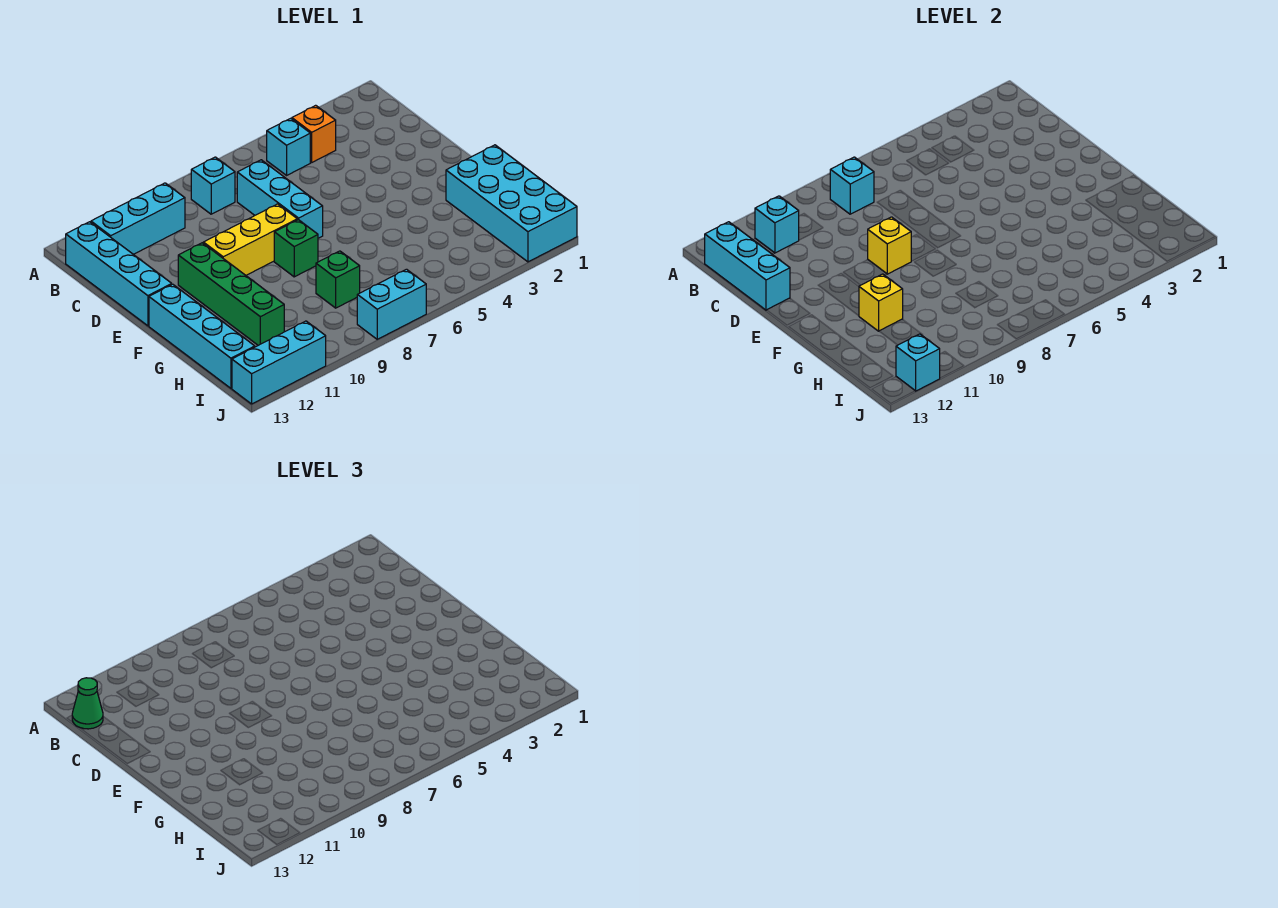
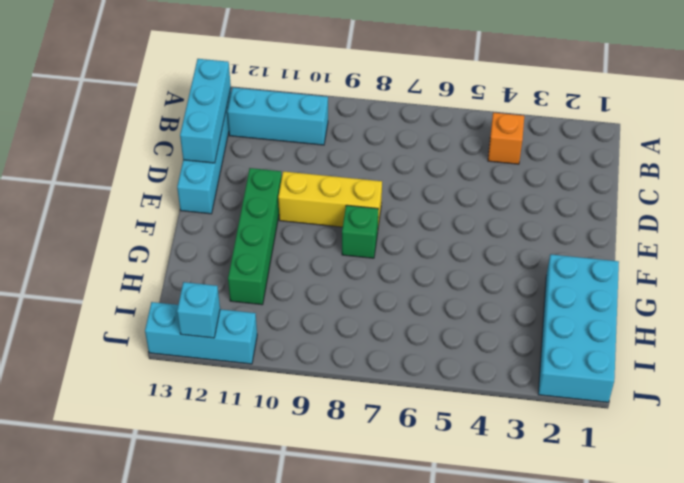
none -> cyan brick B5 level 1
none -> cyan brick B8 level 1
none -> cyan brick C7:E7 level 1

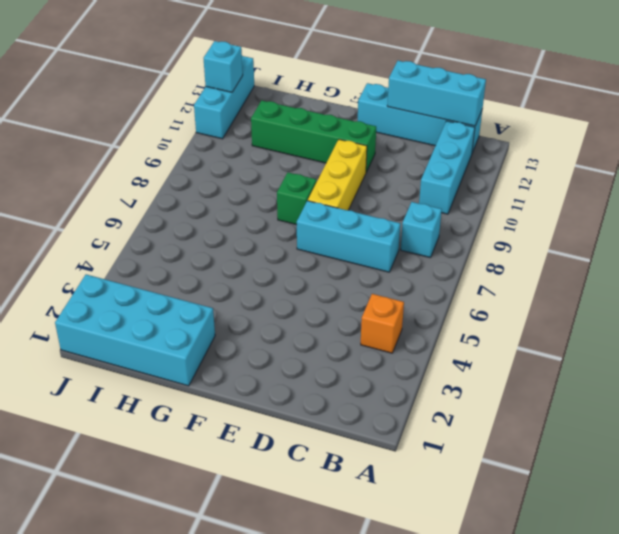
none -> cyan brick B5 level 1
none -> cyan brick F13:I13 level 1
none -> green brick H8 level 1

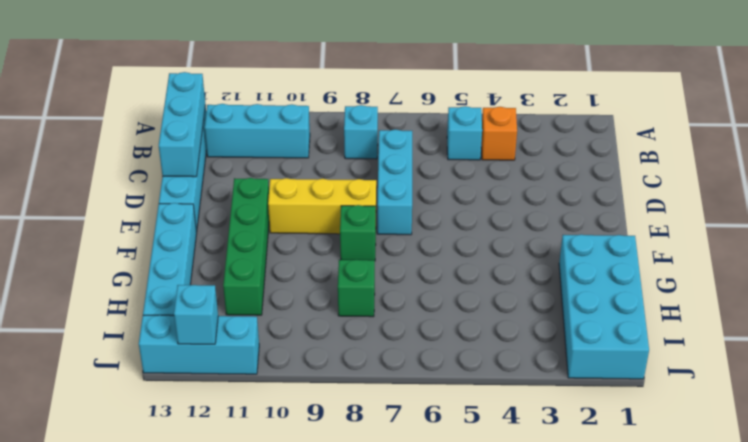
none -> cyan brick J7:J8 level 1
none -> cyan brick B8 level 2
none -> cyan brick B11 level 2

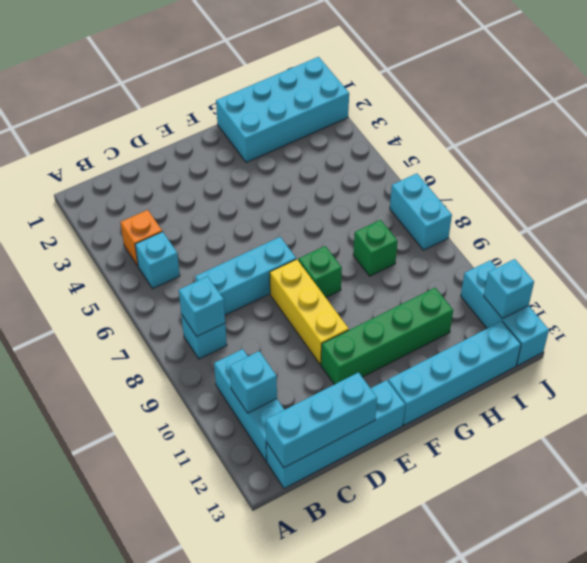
none -> yellow brick E9 level 2
none -> yellow brick G11 level 2
none -> green cone B13 level 3

